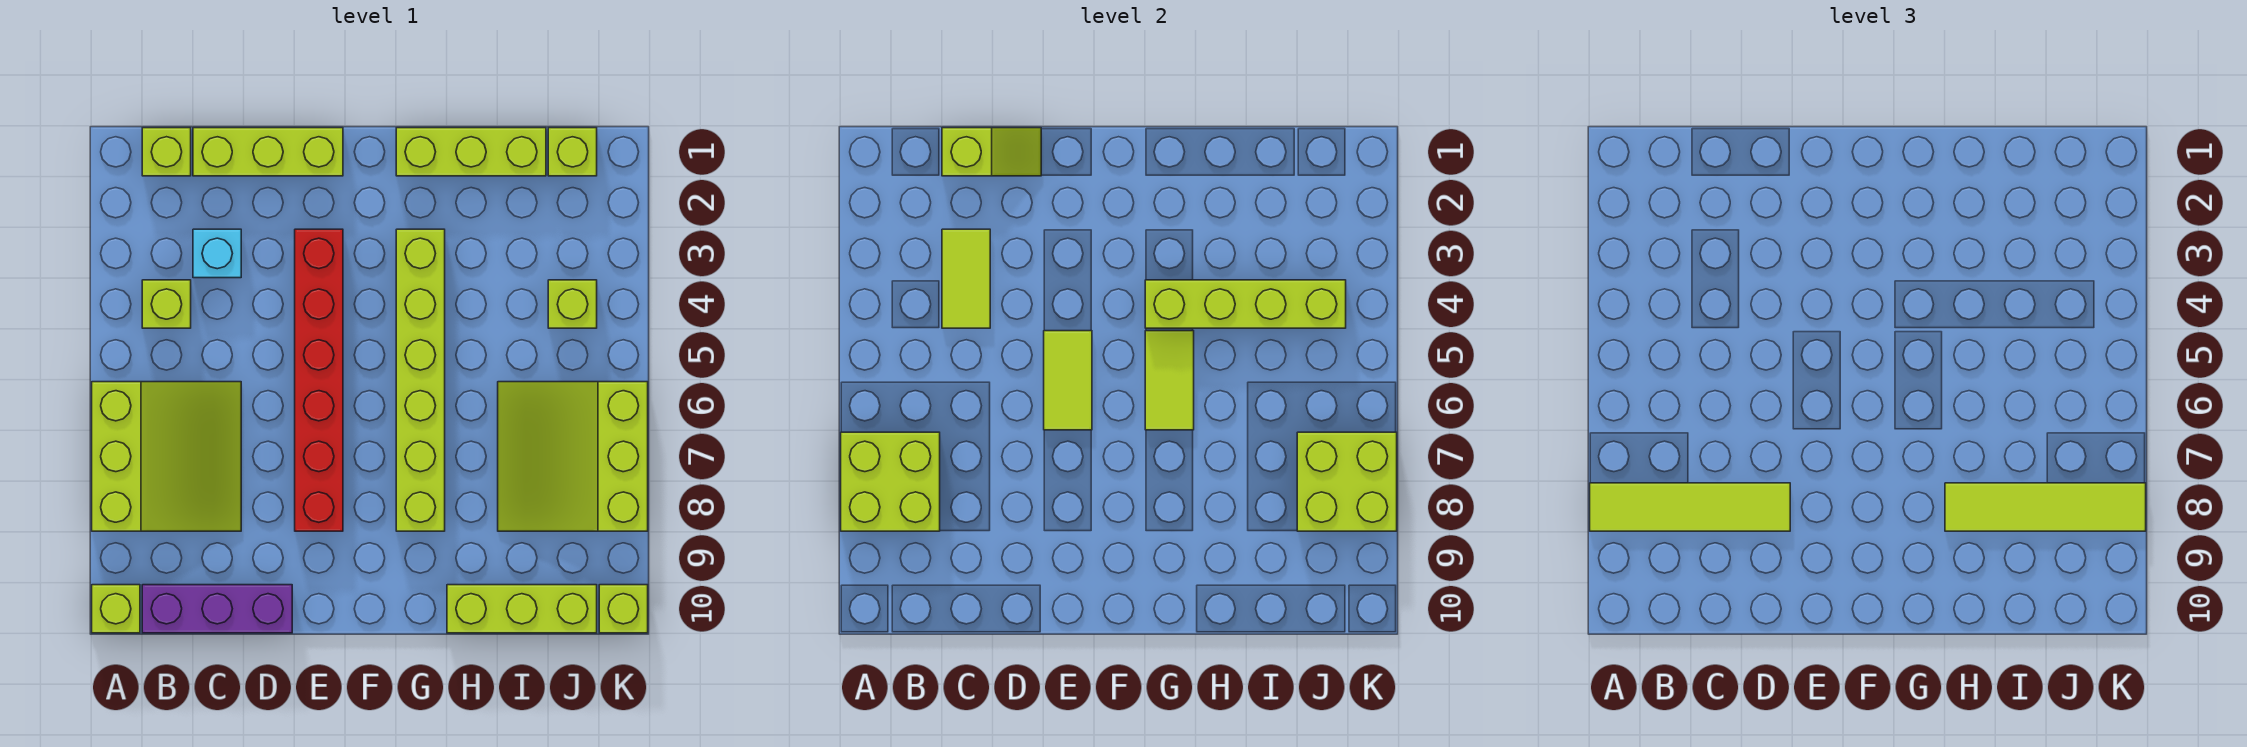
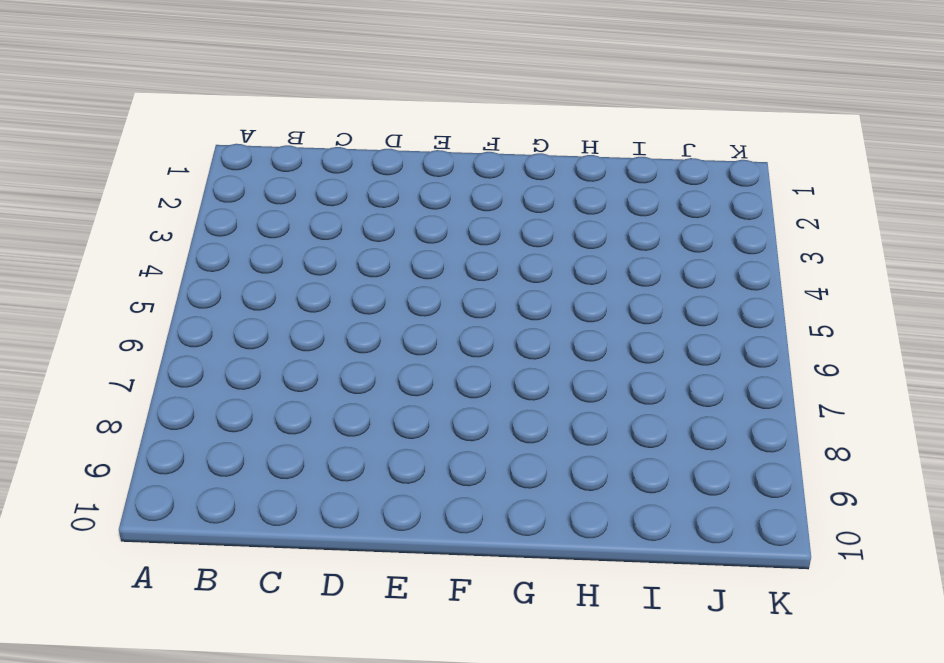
none -> lime slope A6:C8 level 1 top A
none -> lime brick A10 level 1
none -> lime brick B1 level 1

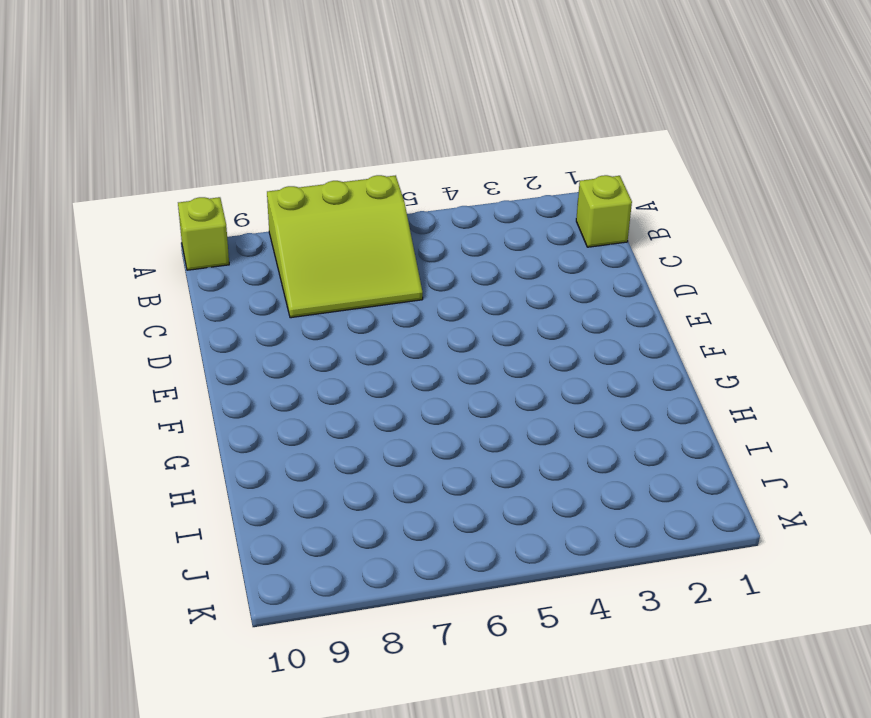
none -> lime brick B4 level 1
none -> purple brick B10:D10 level 1
none -> lime brick C1:E1 level 1

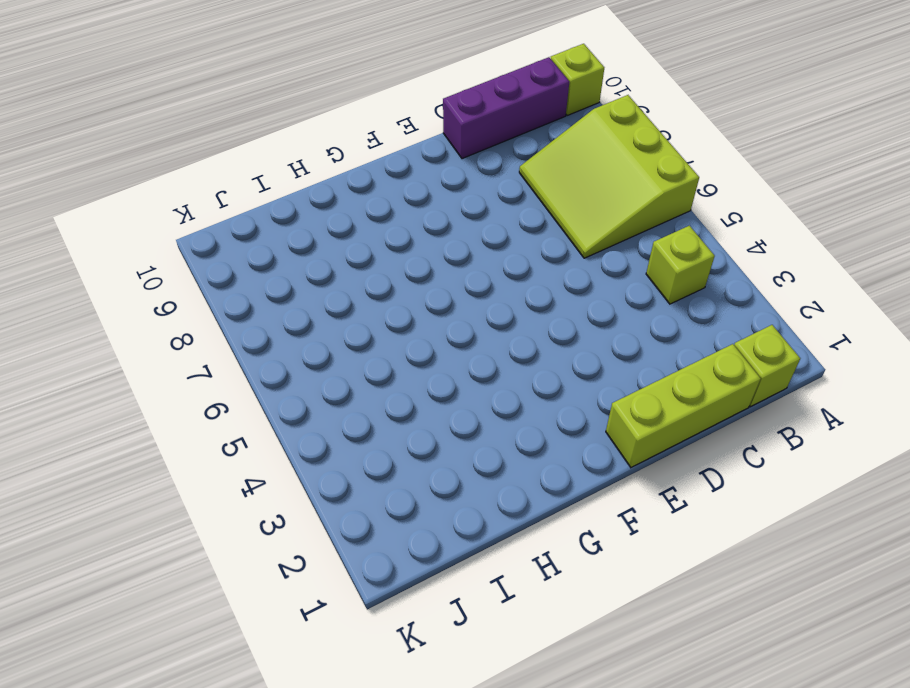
none -> cyan brick C3 level 1
none -> red brick E3:E8 level 1
none -> lime brick G1:I1 level 1

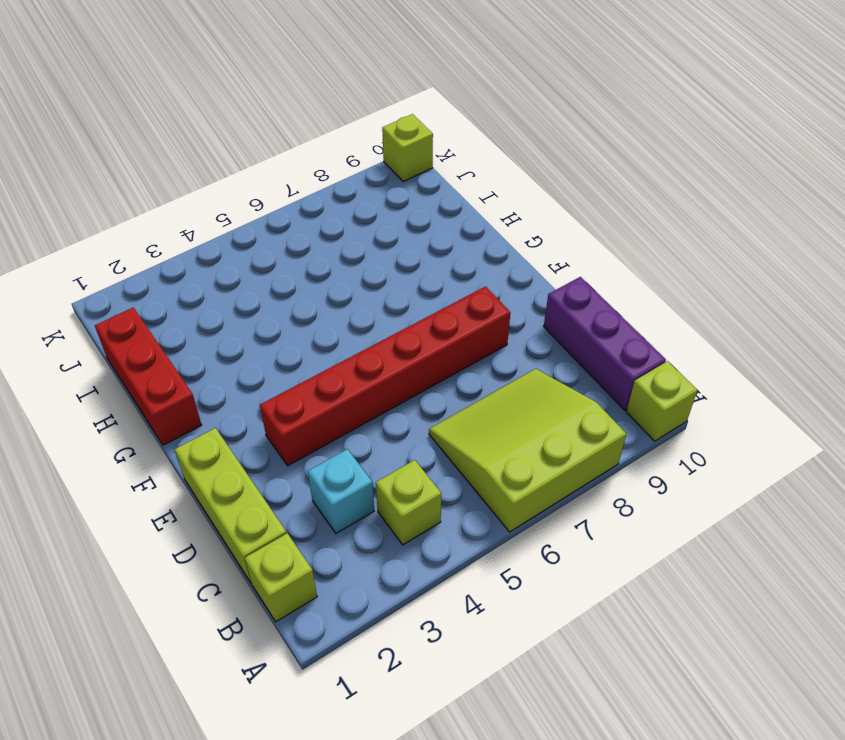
red brick G1:I1 level 1 -> lime brick G1:I1 level 1
none -> lime brick G3:G8 level 1
none -> lime brick H10:J10 level 1
none -> lime slope I6:K8 level 1 top K

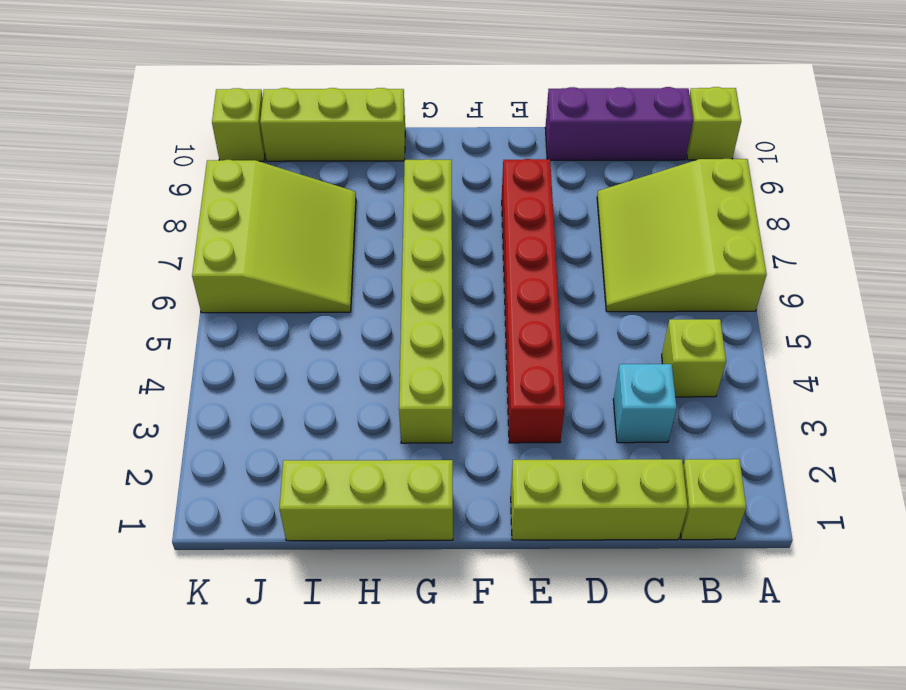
none -> lime brick J1 level 1
none -> lime brick J4 level 1
none -> lime brick A7:B8 level 2

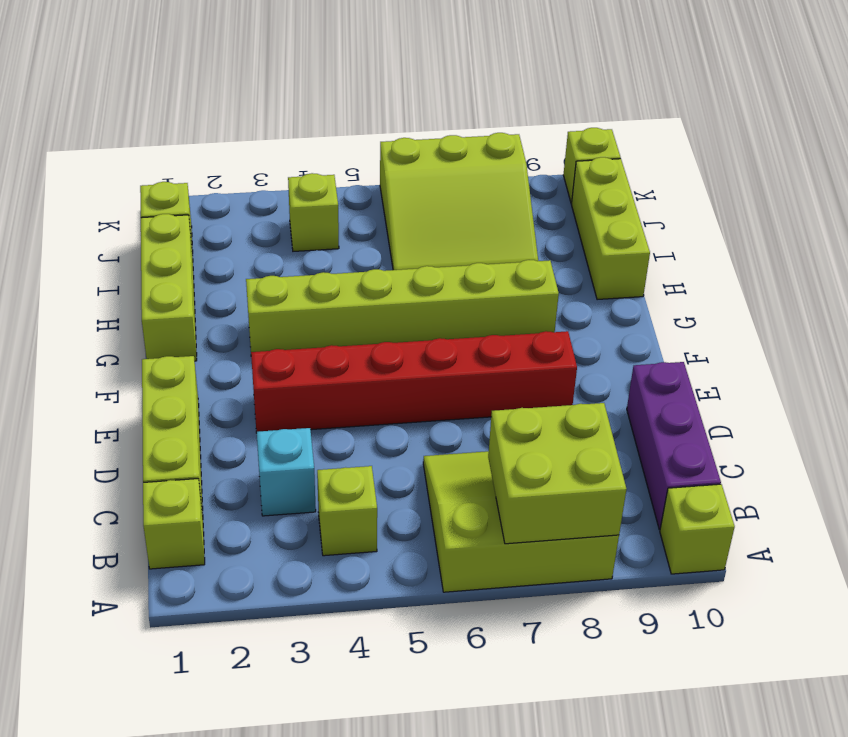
none -> lime slope C1:D1 level 2 top C
none -> lime tile C3:C4 level 2
none -> lime tile E5:E6 level 2

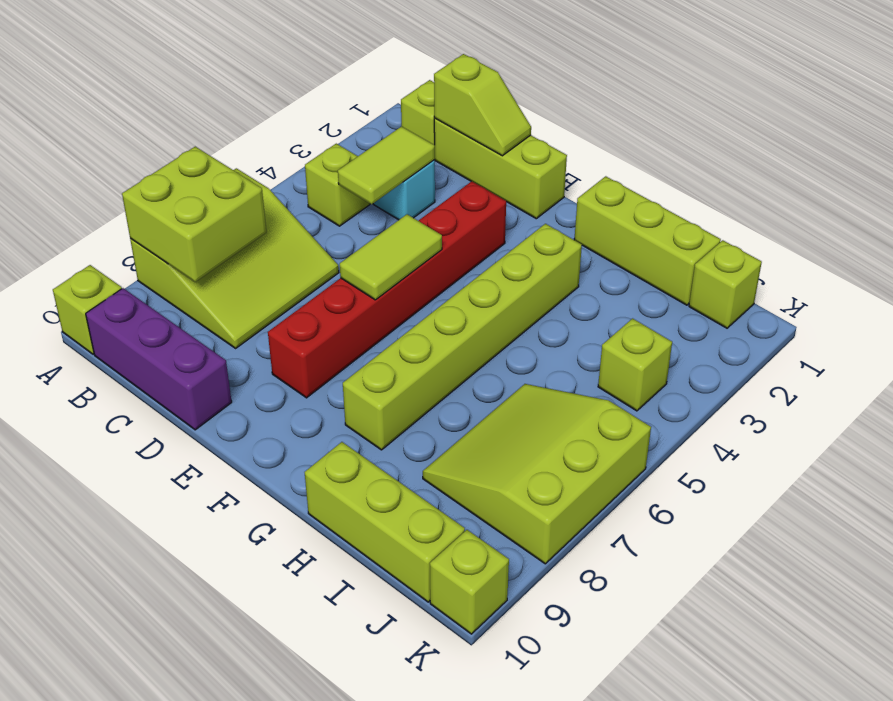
none -> lime brick G4:J4 level 2
none -> lime tile G5:G6 level 2
none -> lime brick J7:K8 level 2

